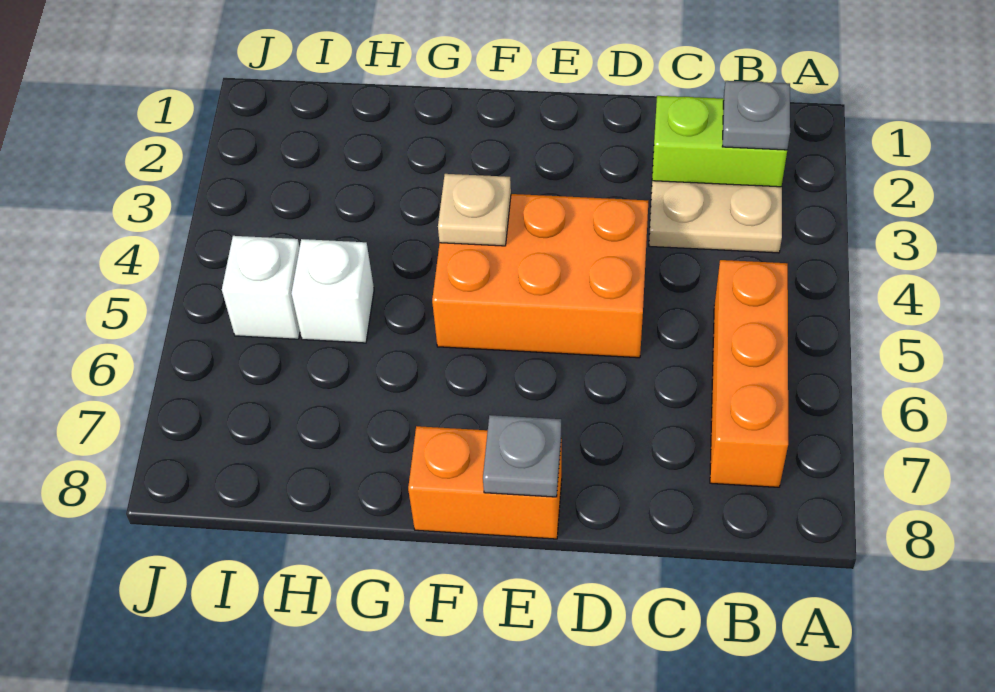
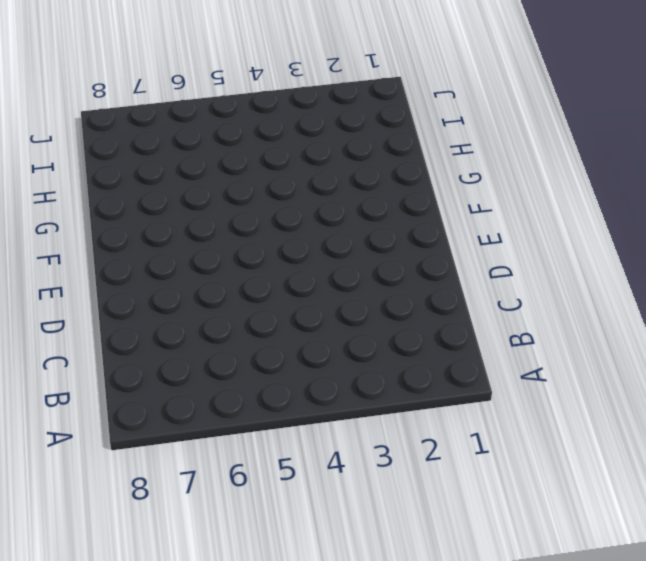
none -> lime brick B2:C2 level 1
none -> tan plate B3:C3 level 1

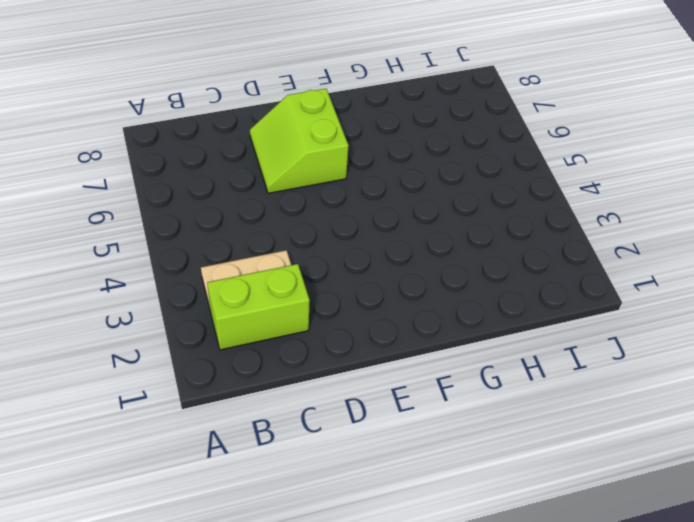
lime slope D6:E7 level 1 top E -> none
none -> orange brick B5:B7 level 1
none -> orange brick D4:F5 level 1

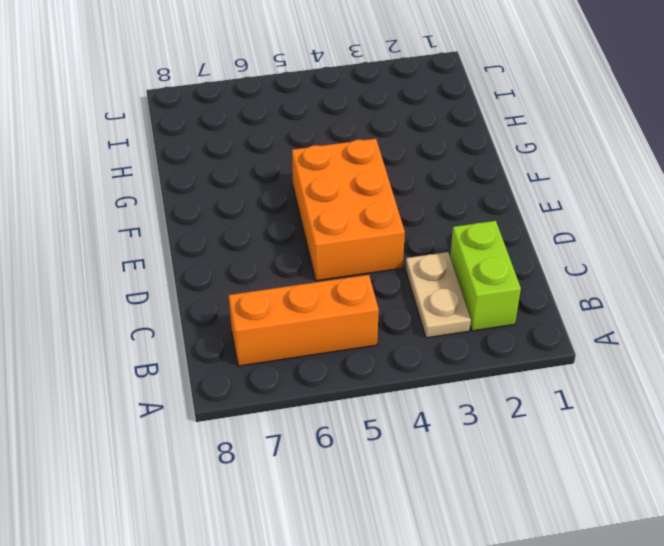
none -> orange brick E8:F8 level 1
none -> white brick H5 level 1

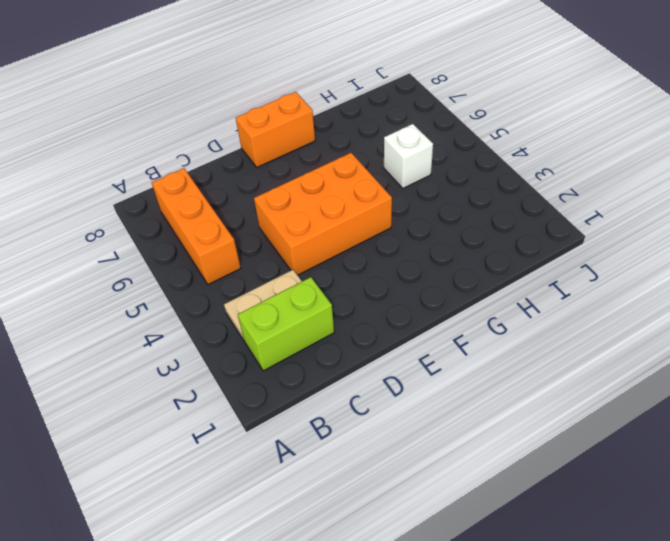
none -> white brick I5 level 1
none -> grey plate B2 level 2

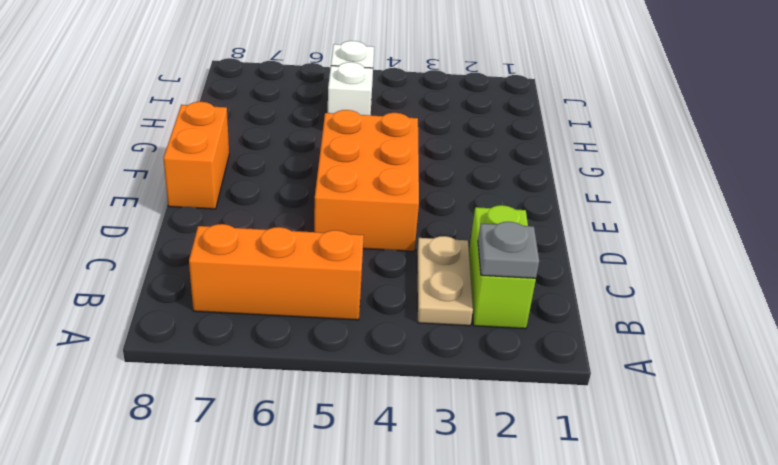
none -> grey plate E8 level 2
none -> tan plate F4 level 2

